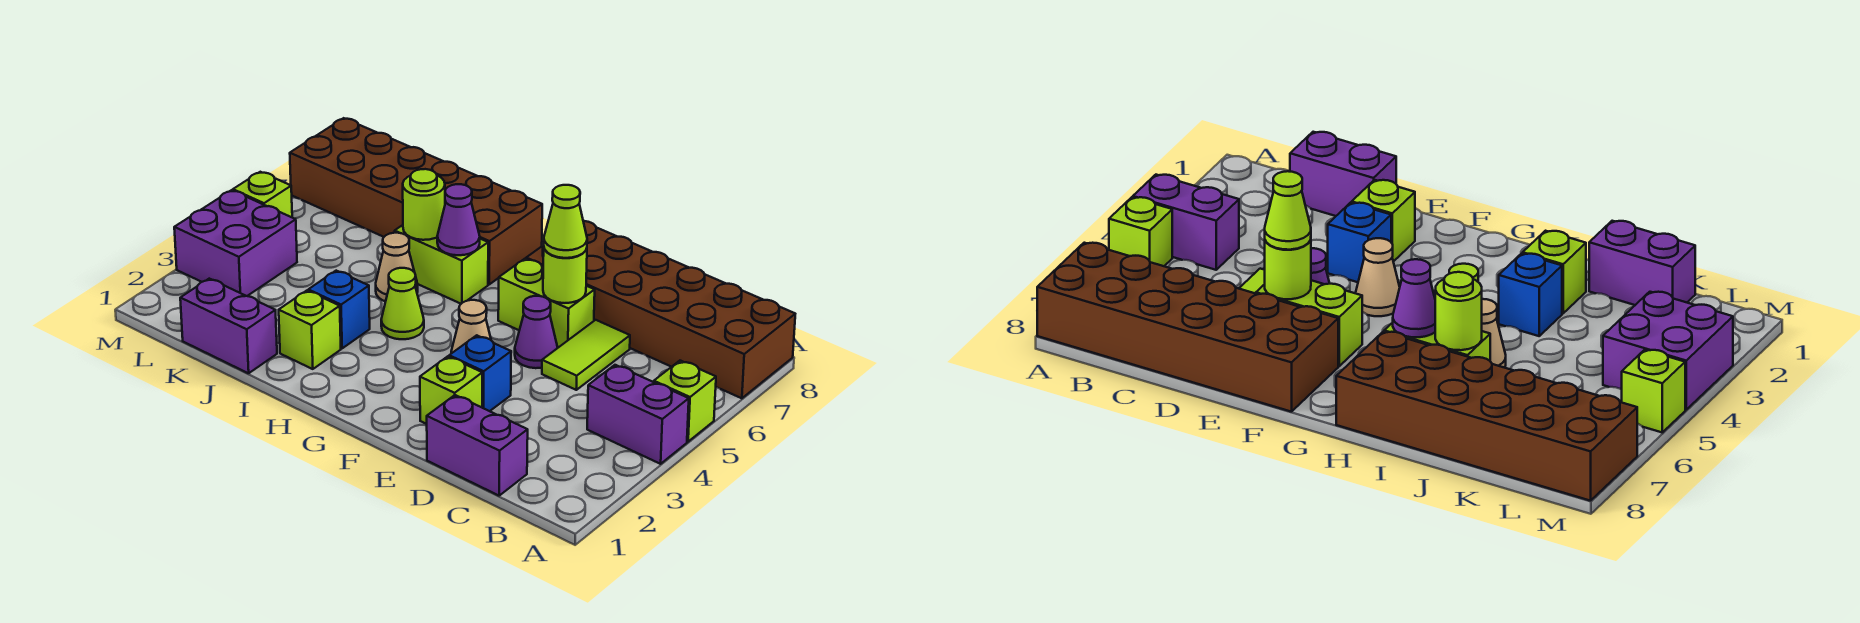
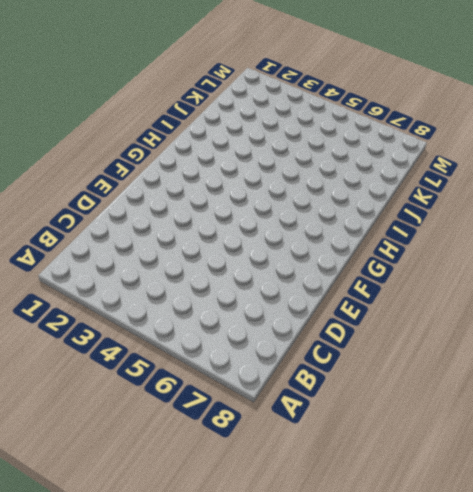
none -> purple brick A4:B4 level 1
none -> lime brick A5 level 1
none -> brown brick A7:F8 level 1

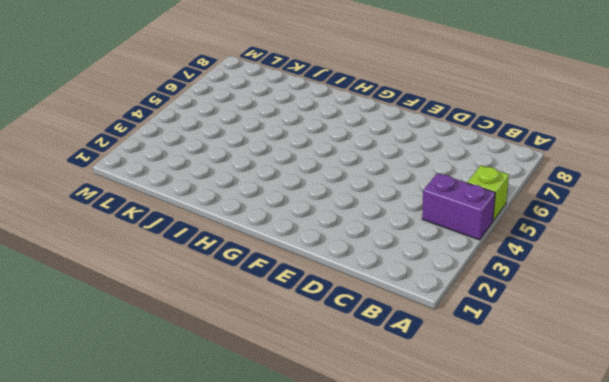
none -> brown brick A7:F8 level 1
none -> purple brick C1:D1 level 1
none -> lime tile D5:D6 level 1

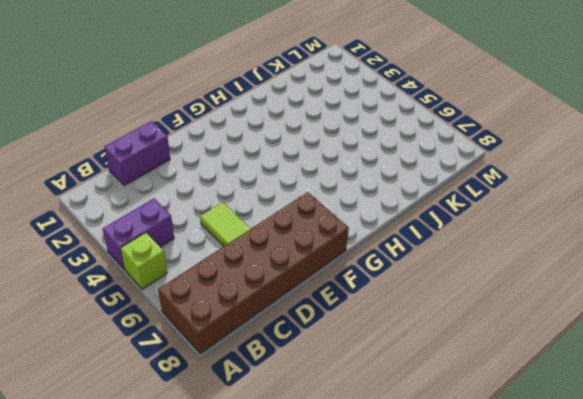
none -> lime brick E2 level 1
none -> blue brick E3 level 1
none -> purple cone E5 level 1

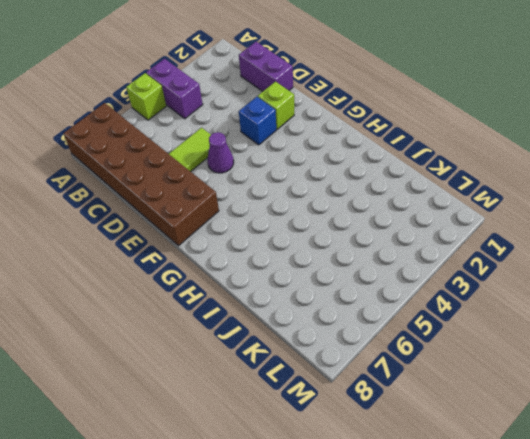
none -> lime brick E6:F6 level 1
none -> tan cone F4 level 1
none -> lime cone H4 level 1

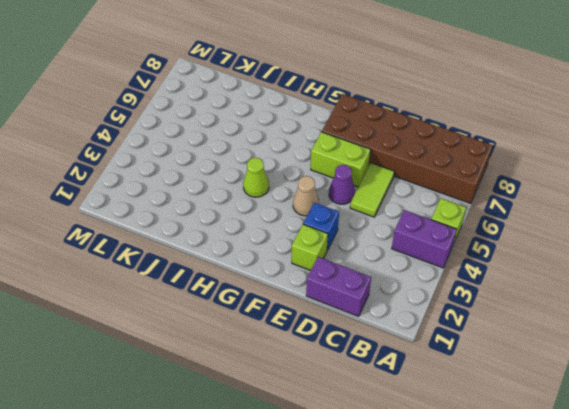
none -> lime brick H6:I6 level 1
none -> brown brick H7:M8 level 1
none -> lime brick I2 level 1

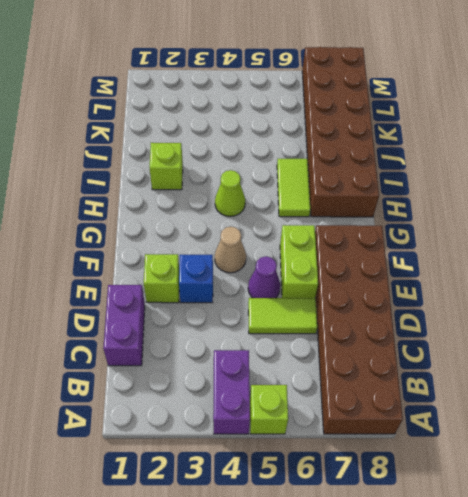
lime tile H6:I6 level 1 -> lime brick H6:I6 level 1
none -> blue brick I3 level 1
none -> tan cone I5 level 1
none -> purple brick J1:K1 level 1

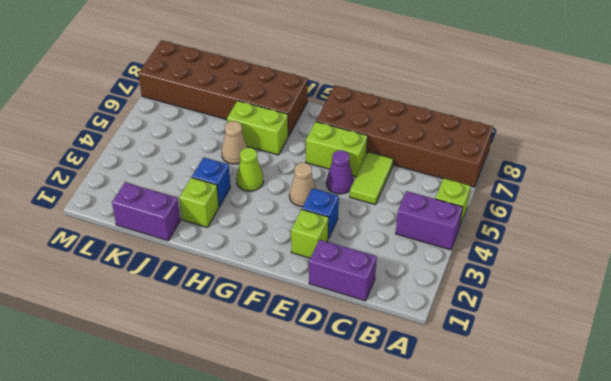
none -> purple brick L3:M4 level 1
none -> lime brick M5 level 1
none -> lime round brick E6 level 2

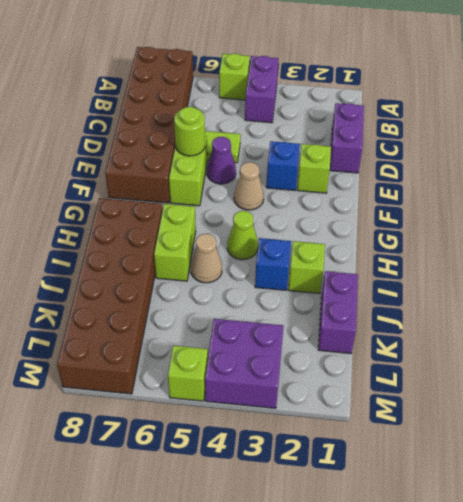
none -> purple cone H6 level 2
none -> lime round brick I6 level 2
none -> lime cone E6 level 3

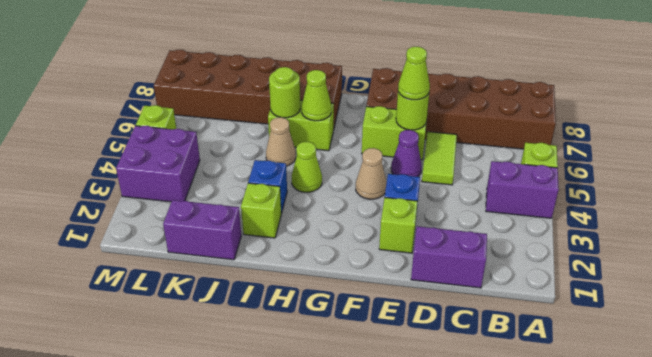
lime cone H6 level 2 -> purple cone H6 level 2

